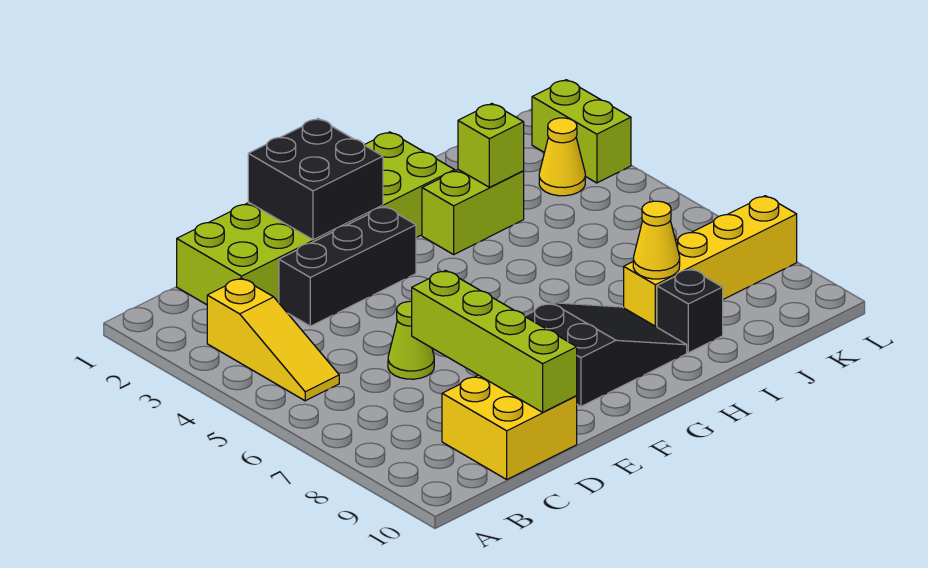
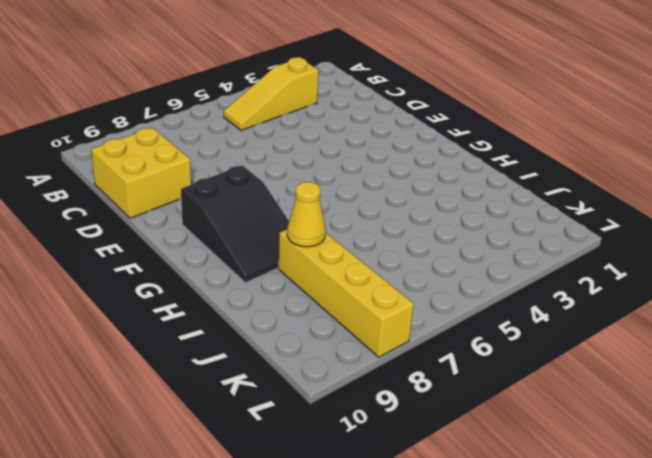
none -> lime brick C1:H2 level 1
none -> black brick D3:F3 level 1
none -> lime cone D6 level 1

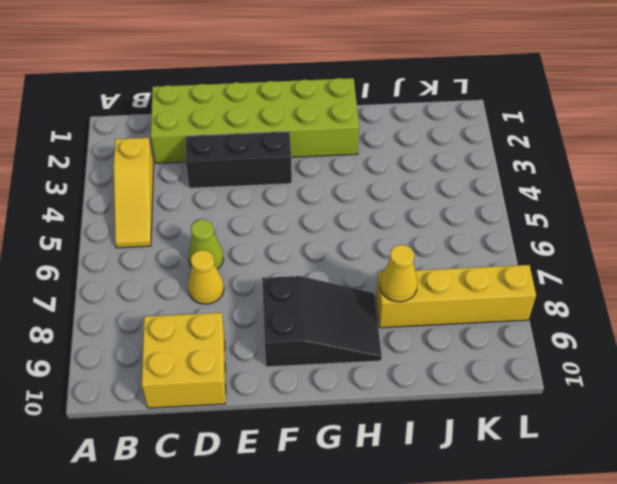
yellow cone D7 level 1 -> yellow cone K3 level 1
none -> lime brick H3:I3 level 1
none -> black brick I9 level 1
none -> lime brick L2:L3 level 1

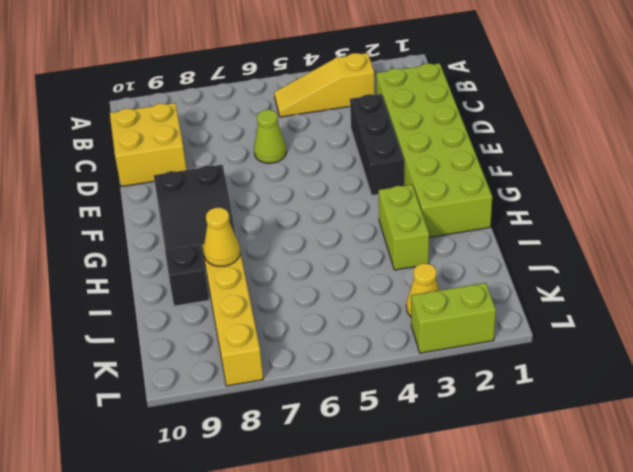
none -> lime brick D7:D10 level 2
none -> black brick E1:F2 level 2
none -> lime brick I3 level 2

